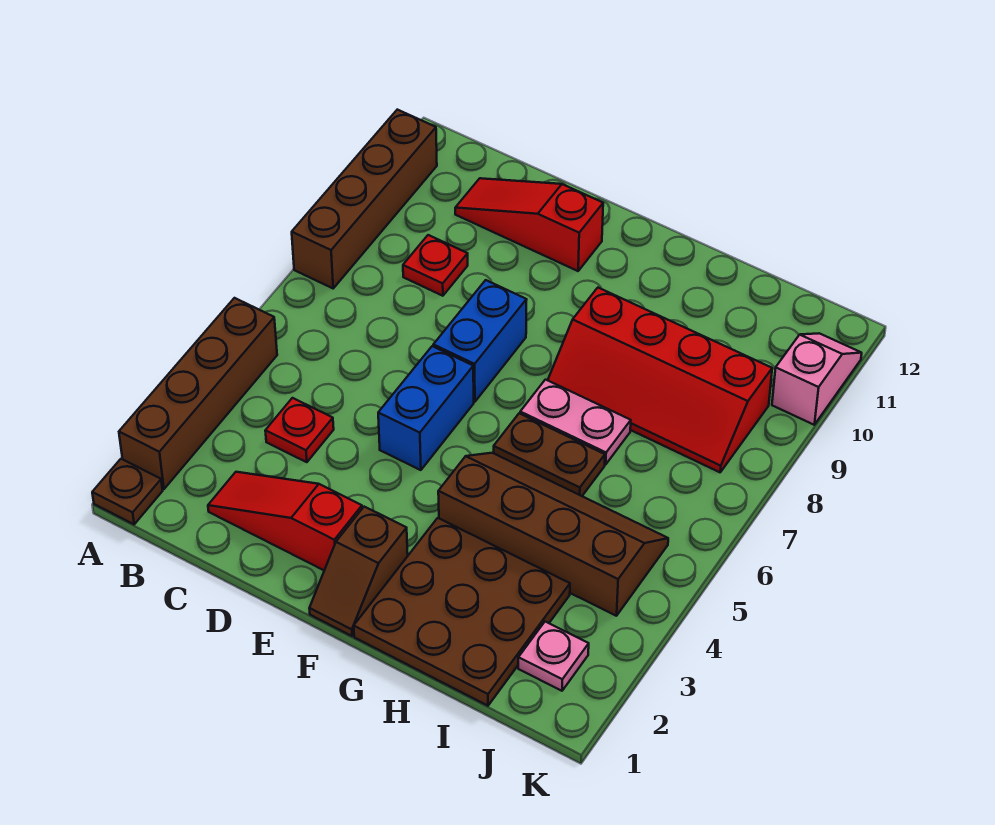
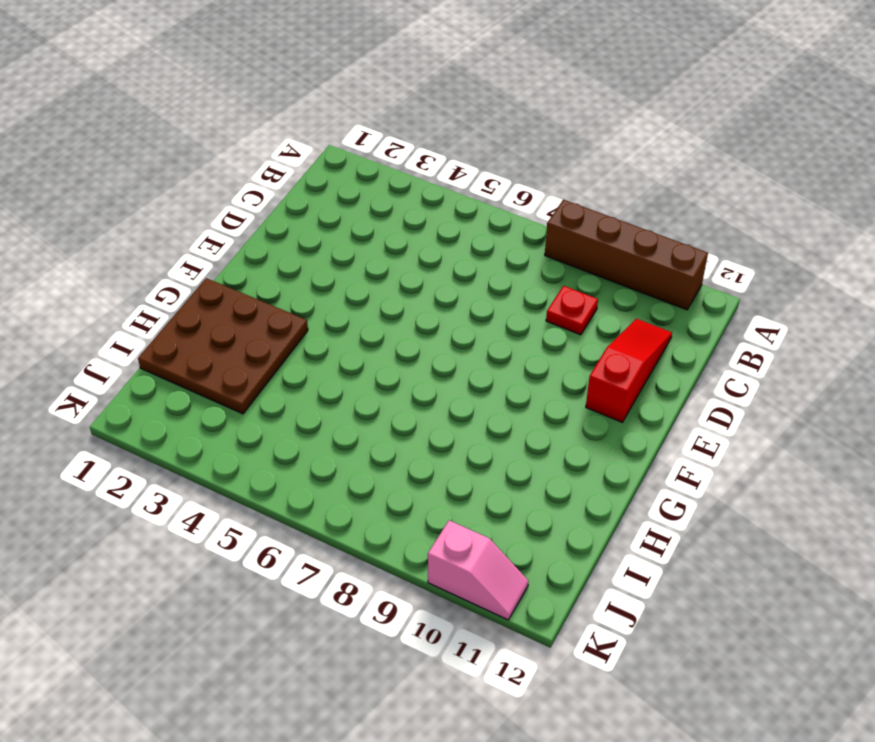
none -> brown plate A1 level 1
none -> brown brick A2:A5 level 1
none -> red slope C2:E2 level 1 top E

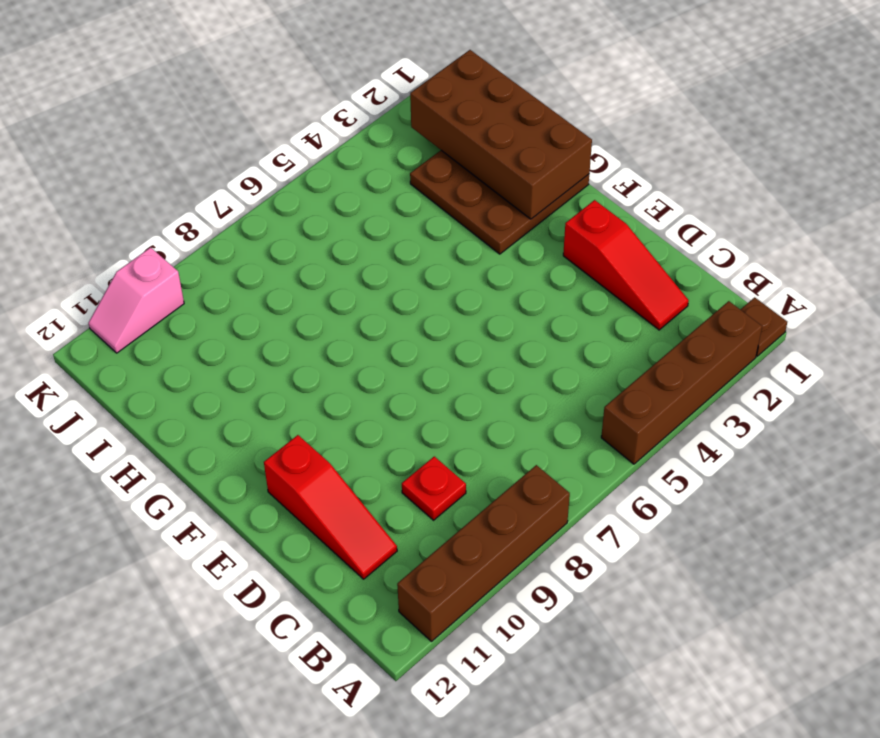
brown brick G1:J2 level 2 -> none
none -> red plate C4 level 1
none -> blue brick E5:E6 level 1
none -> blue brick E7:E8 level 1

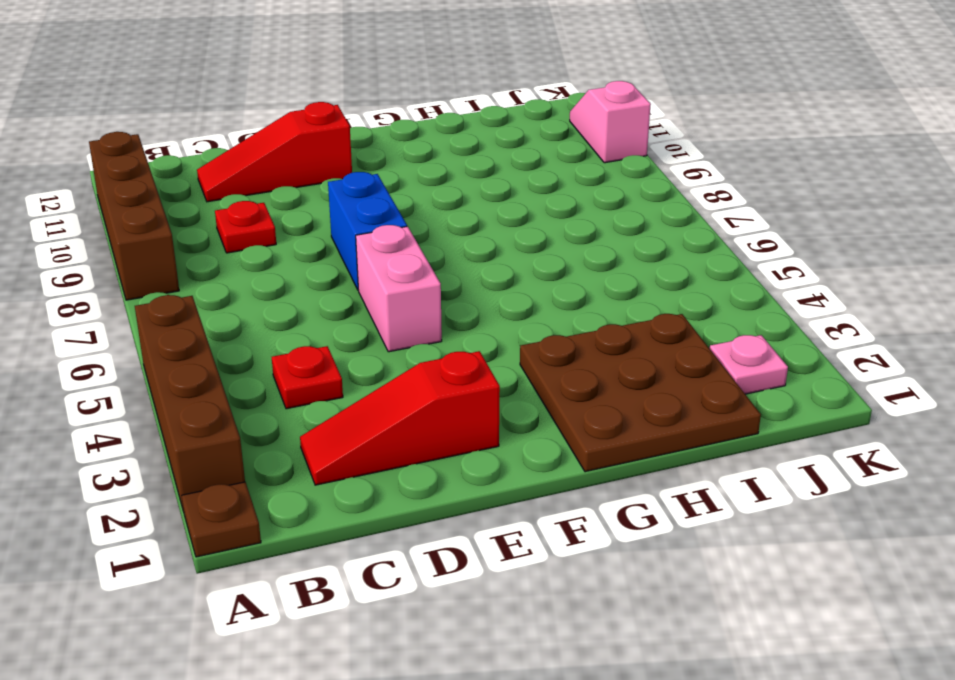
pink brick E5:E6 level 1 -> blue brick E5:E6 level 1
none -> brown slope F1:F2 level 1 top 2
none -> brown slope G4:J5 level 1 top 4
none -> brown plate G6:H6 level 1

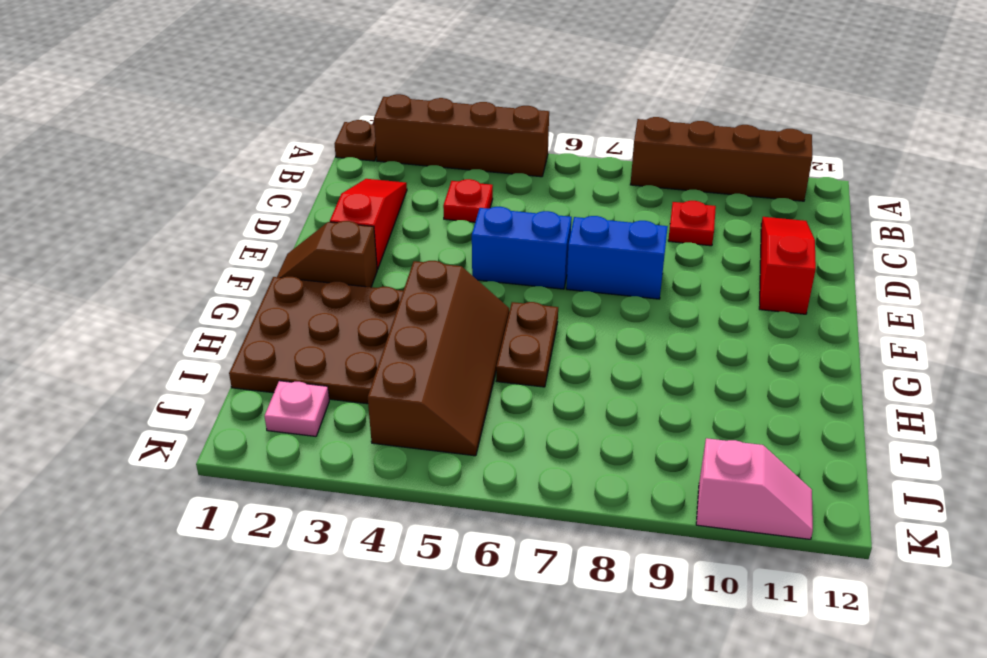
none -> pink plate G7:H7 level 1
none -> red slope G8:J9 level 1 top 9

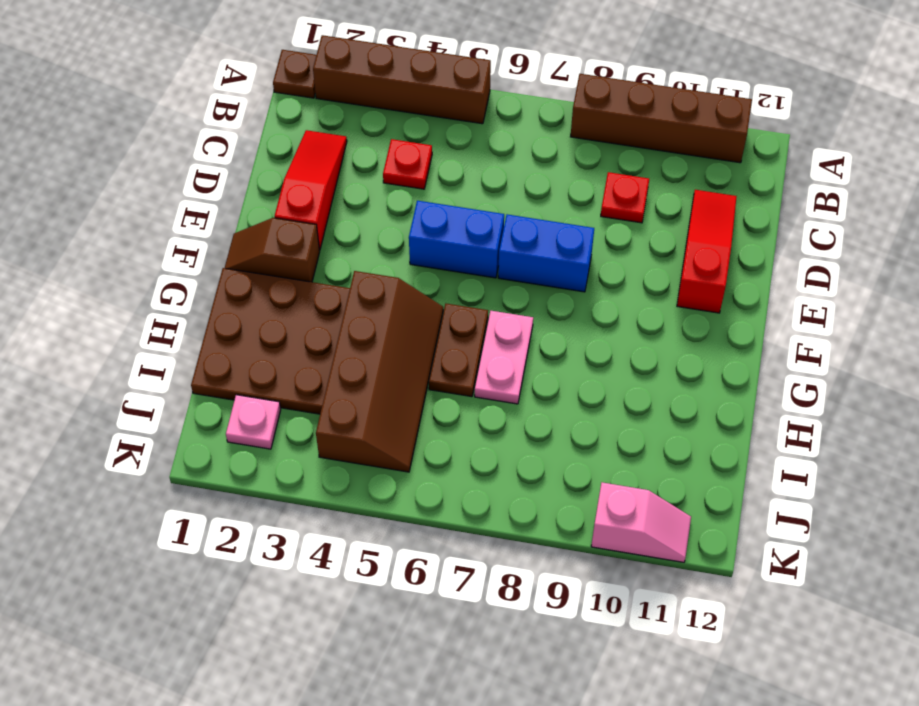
none -> red slope G8:J9 level 1 top 9

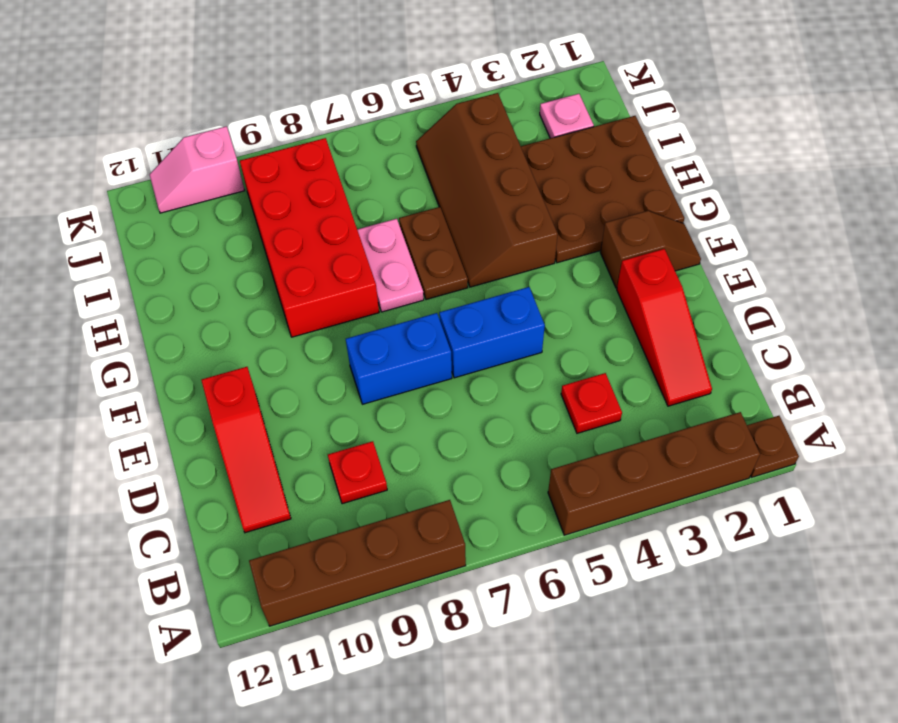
red brick G8:J9 level 1 -> red slope G8:J9 level 1 top 9

